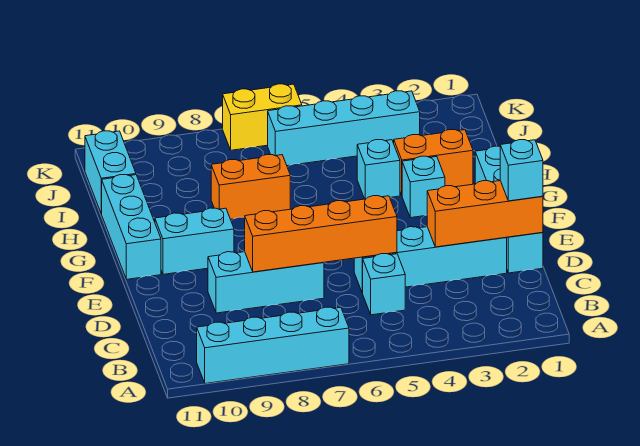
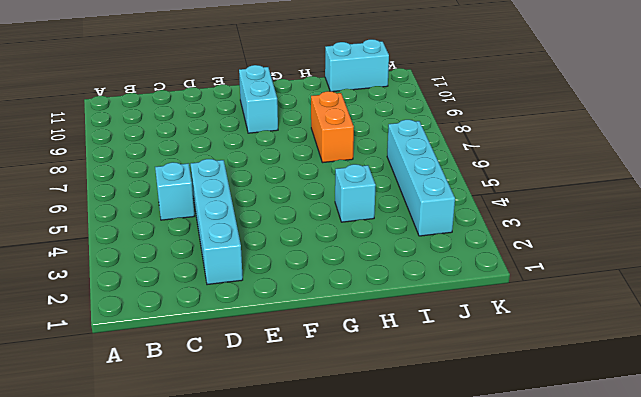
none -> cyan brick A7:A10 level 1
none -> cyan brick D1:G1 level 1
none -> cyan brick D7:D9 level 1

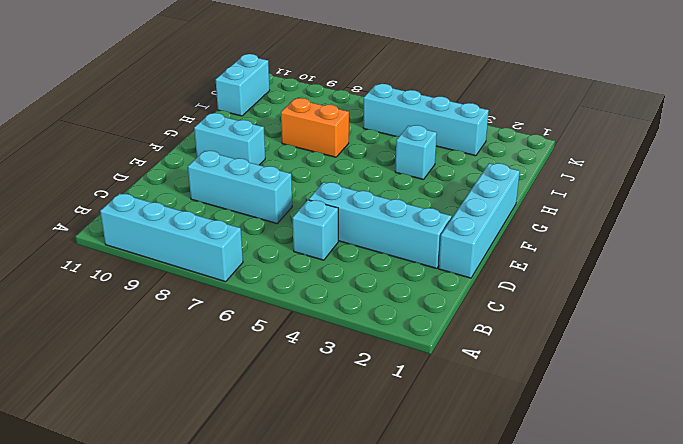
none -> cyan brick F11:H11 level 1
none -> cyan brick G3 level 1
none -> orange brick H2:H3 level 1

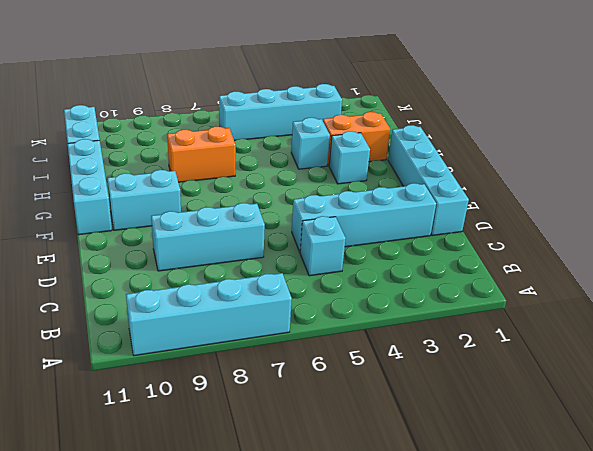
none -> yellow brick K6:K7 level 1
none -> orange brick D1:D3 level 2
none -> orange brick D5:D8 level 2

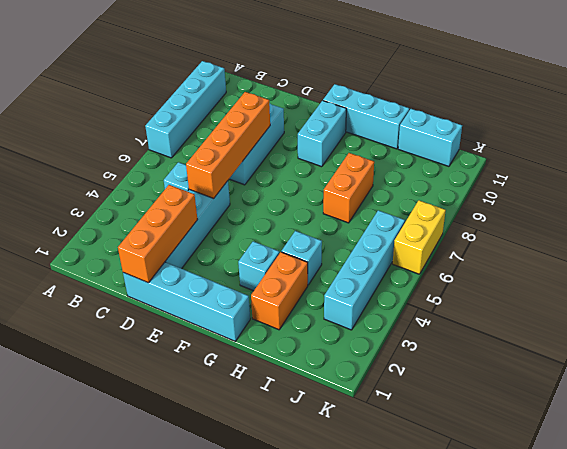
none -> cyan brick D1 level 3

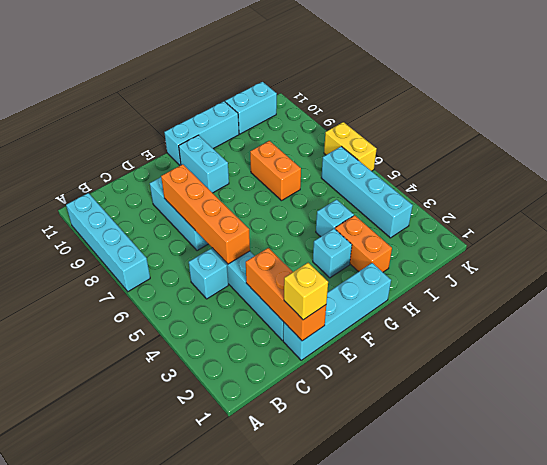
yellow brick D1 level 3 -> cyan brick D1 level 3

